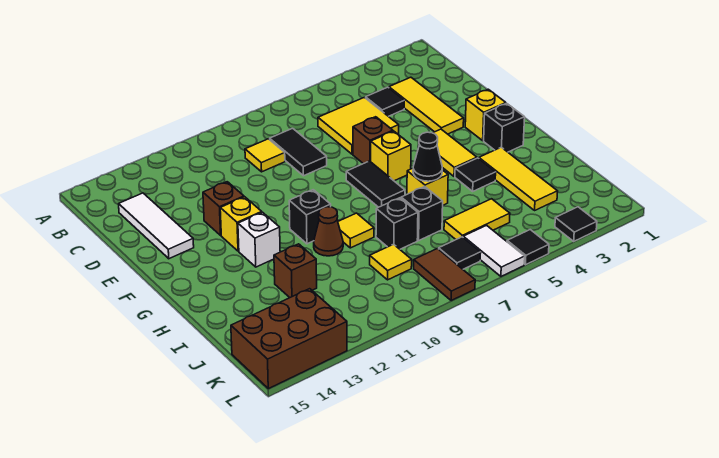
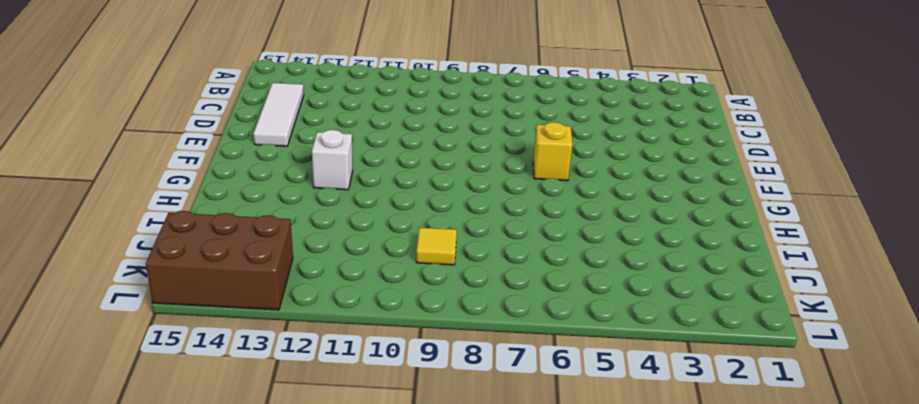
none -> yellow tile C3:E3 level 1
none -> black tile C4 level 1
none -> yellow tile C5:D6 level 1
none -> black tile C8:D8 level 1

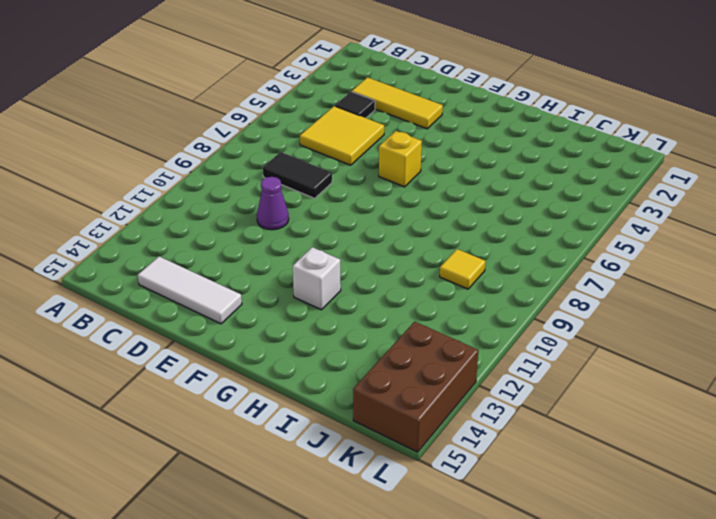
purple cone D10 level 1 -> none
none -> yellow tile C9 level 1
none -> brown brick E6 level 1
none -> brown brick E12 level 1
none -> yellow brick F2 level 1

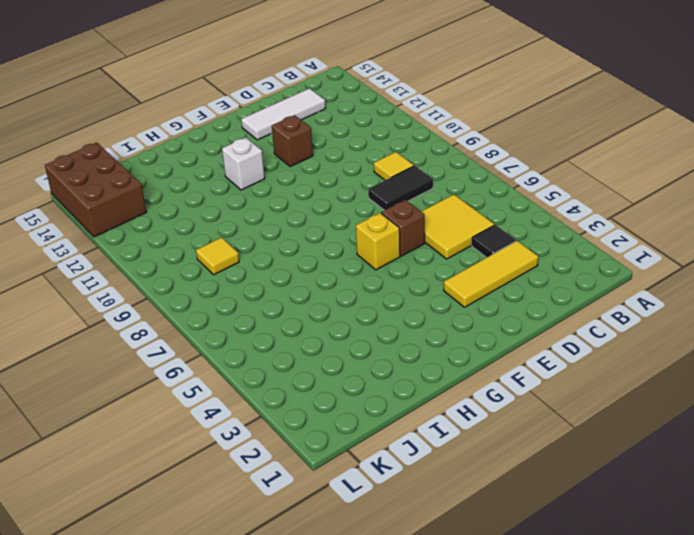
none -> yellow brick F2 level 1
none -> yellow tile F4:G4 level 1
none -> black tile F7:G7 level 1
none -> yellow brick F12 level 1

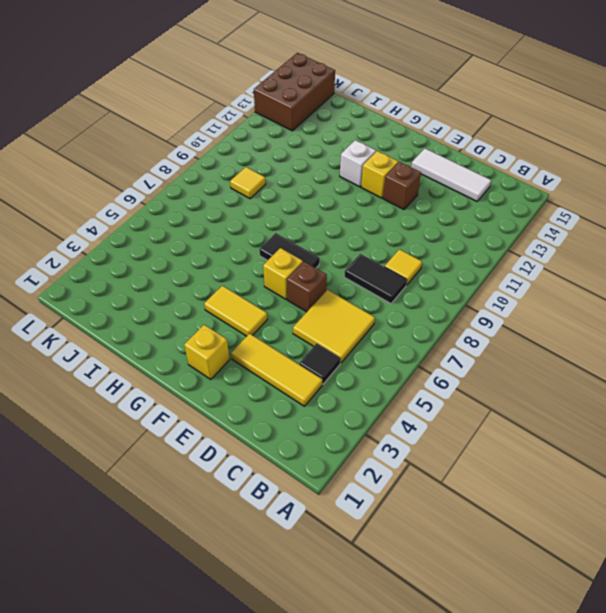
none -> black brick G2 level 1
none -> black brick G10 level 1
none -> yellow tile H3:J3 level 1
none -> black tile H4 level 1

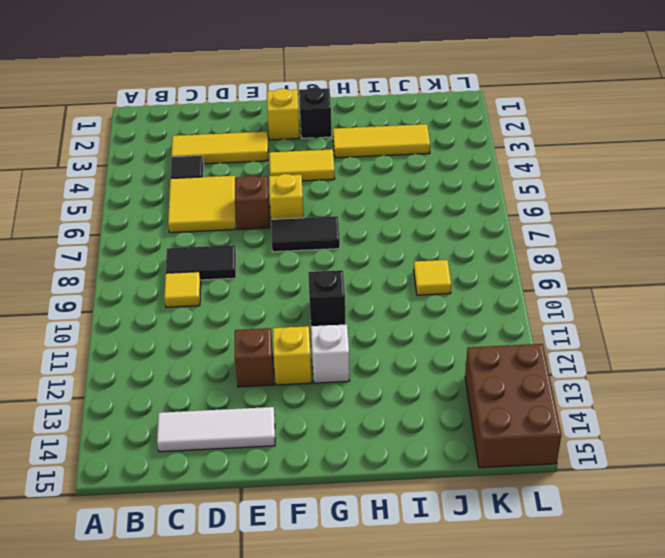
none -> black tile H4 level 1
none -> yellow brick H6 level 1
none -> yellow tile H9 level 1
none -> brown cone H10 level 1

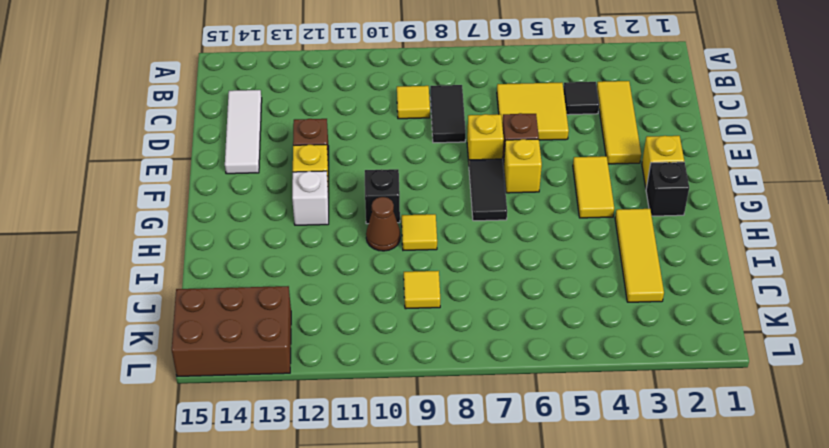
yellow brick E7 level 1 -> yellow brick H6 level 1
none -> black tile H4 level 1
none -> black brick I7 level 1
none -> black brick I8 level 1
none -> brown brick I12 level 1

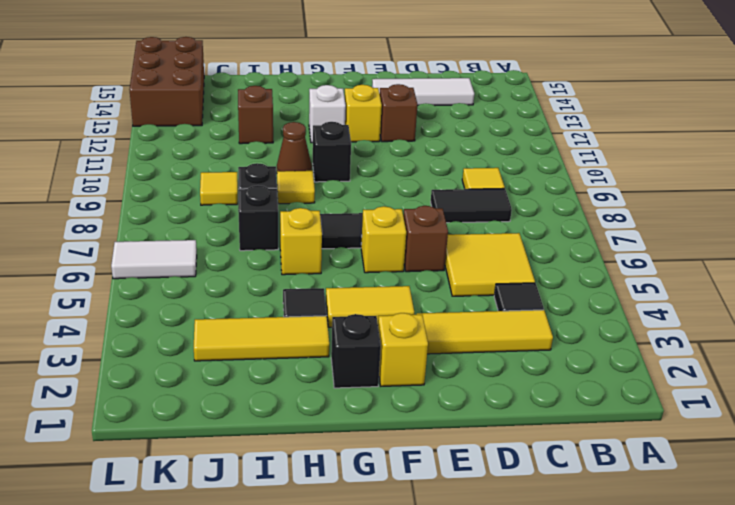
none -> yellow tile J5:J6 level 1
none -> black tile K7 level 1
none -> brown tile K8:L8 level 1
none -> black tile L3 level 1

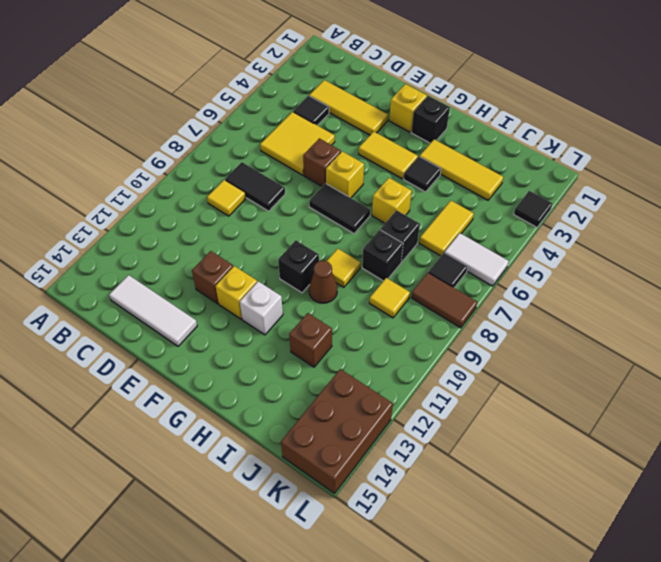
none -> black tile L5 level 1
none -> black cone H6 level 2

